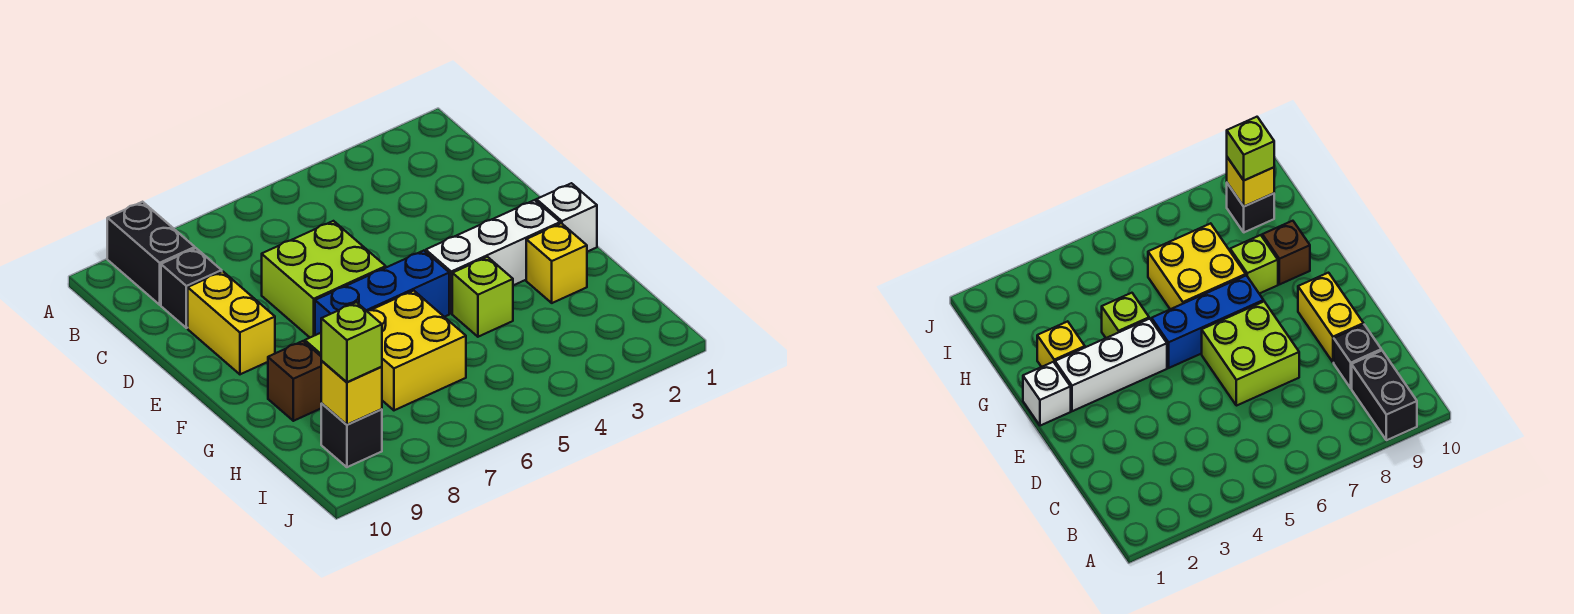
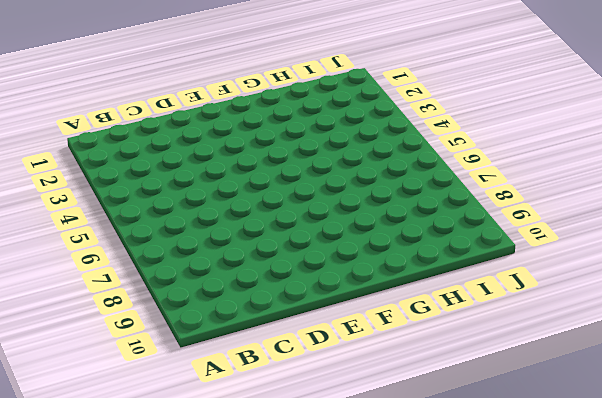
none -> black brick A9:B9 level 1
none -> black brick C9 level 1
none -> lime brick D6:E7 level 1

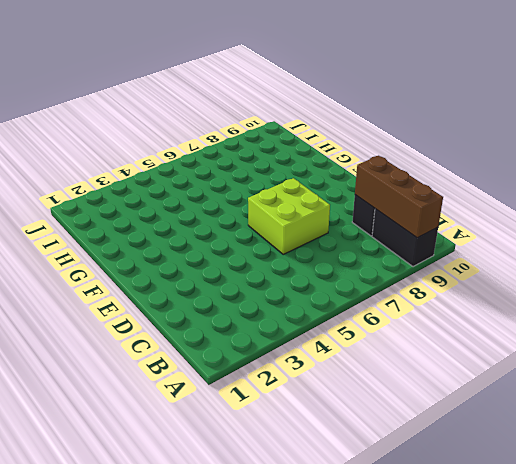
brown brick A9:C9 level 2 -> none
none -> yellow brick D9:E9 level 1
none -> white brick F1 level 1
none -> white brick F2:F4 level 1

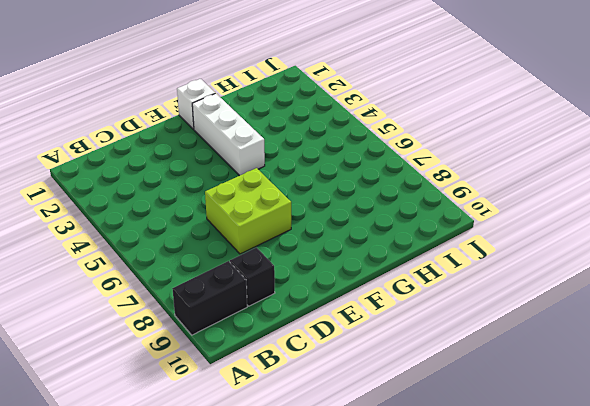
none -> yellow brick D9:E9 level 1
none -> blue brick F5:F7 level 1
none -> yellow brick G2 level 1

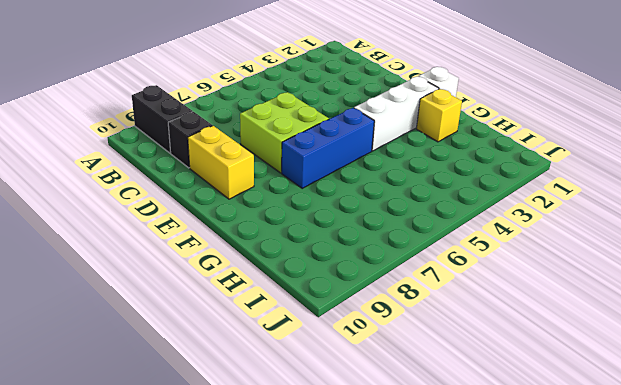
none -> lime brick G4 level 1
none -> yellow brick G6:H7 level 1
none -> lime brick G8 level 1

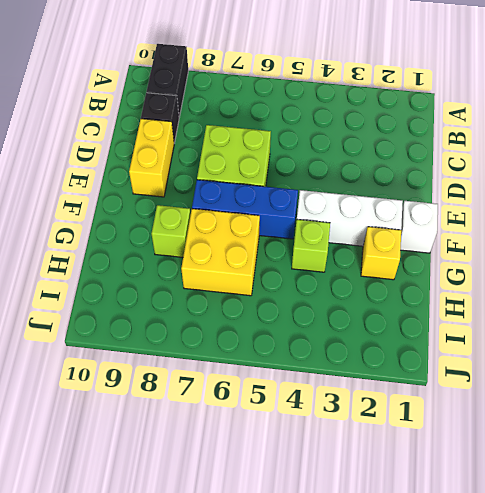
none -> brown brick G9 level 1
none -> black brick I9 level 1
none -> yellow brick I9 level 2

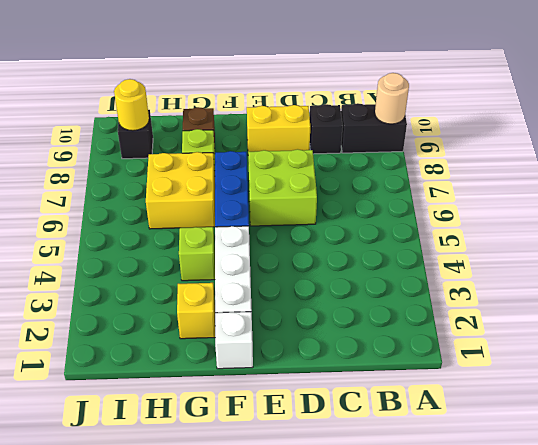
tan round brick A9 level 2 -> none
yellow round brick I9 level 2 -> yellow brick I9 level 2
none -> lime brick I9 level 3

